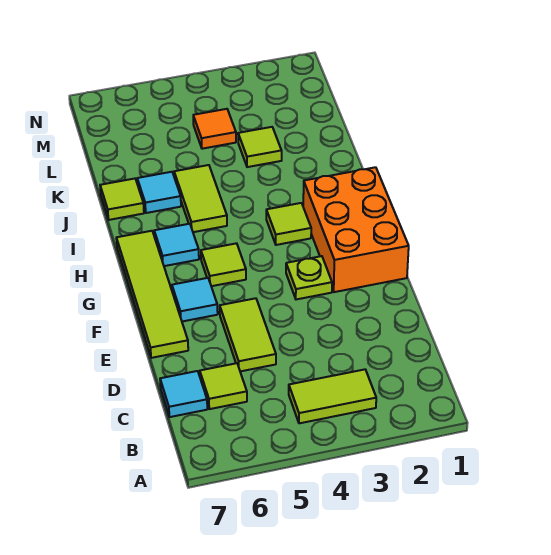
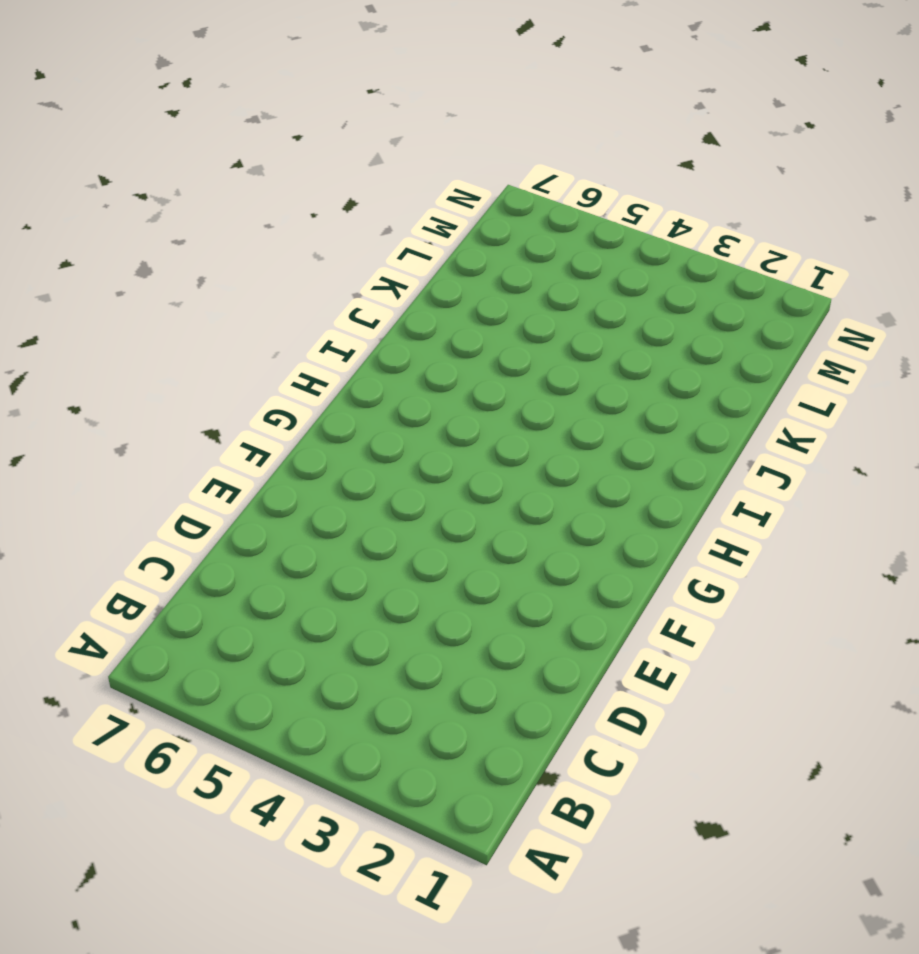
none -> lime tile B3:B4 level 1
none -> lime tile C6 level 1
none -> cyan tile C7 level 1

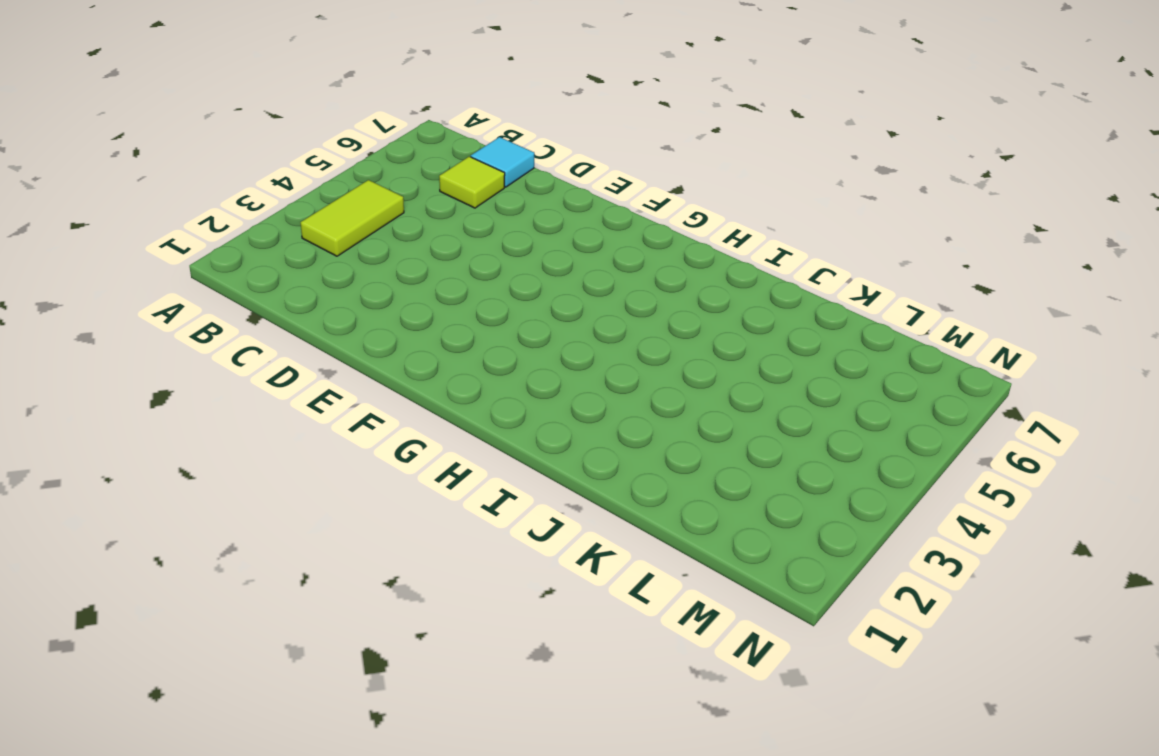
none -> lime tile D5:E5 level 1
none -> lime tile E7:H7 level 1
none -> orange brick F1:H2 level 1

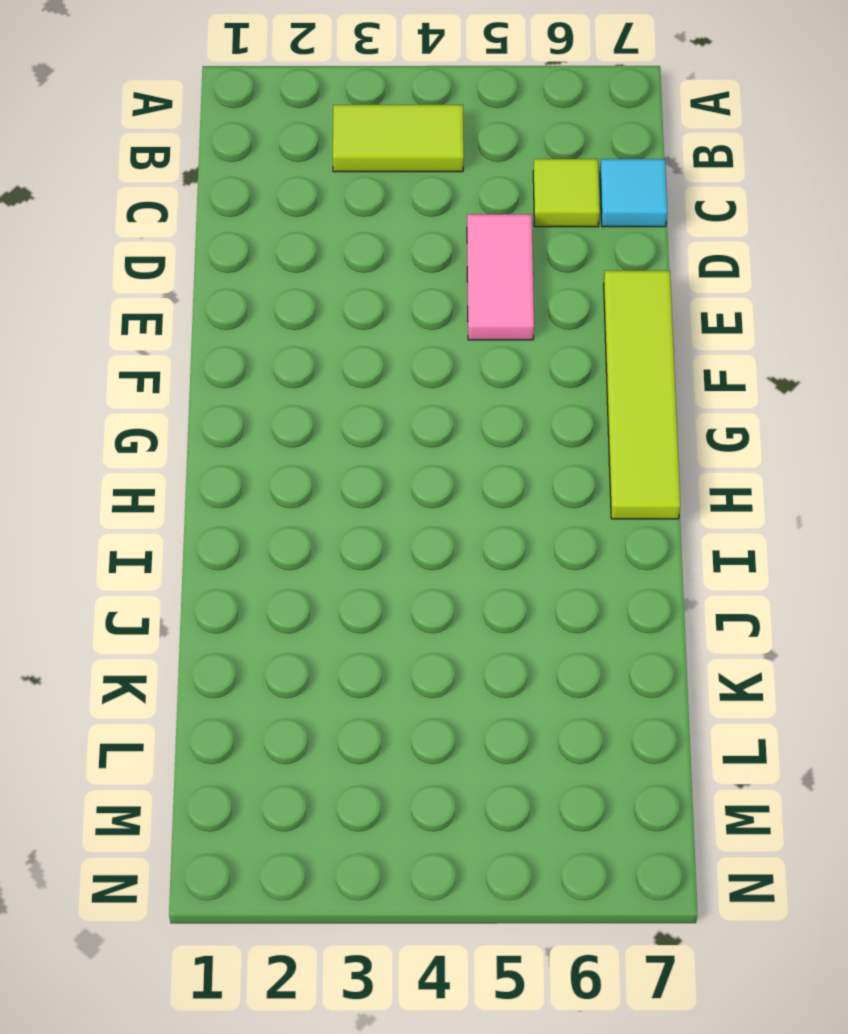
pink tile D5:E5 level 1 -> lime tile D5:E5 level 1
none -> orange brick F1:H2 level 1
none -> lime plate F3 level 1
none -> cyan tile F6 level 1

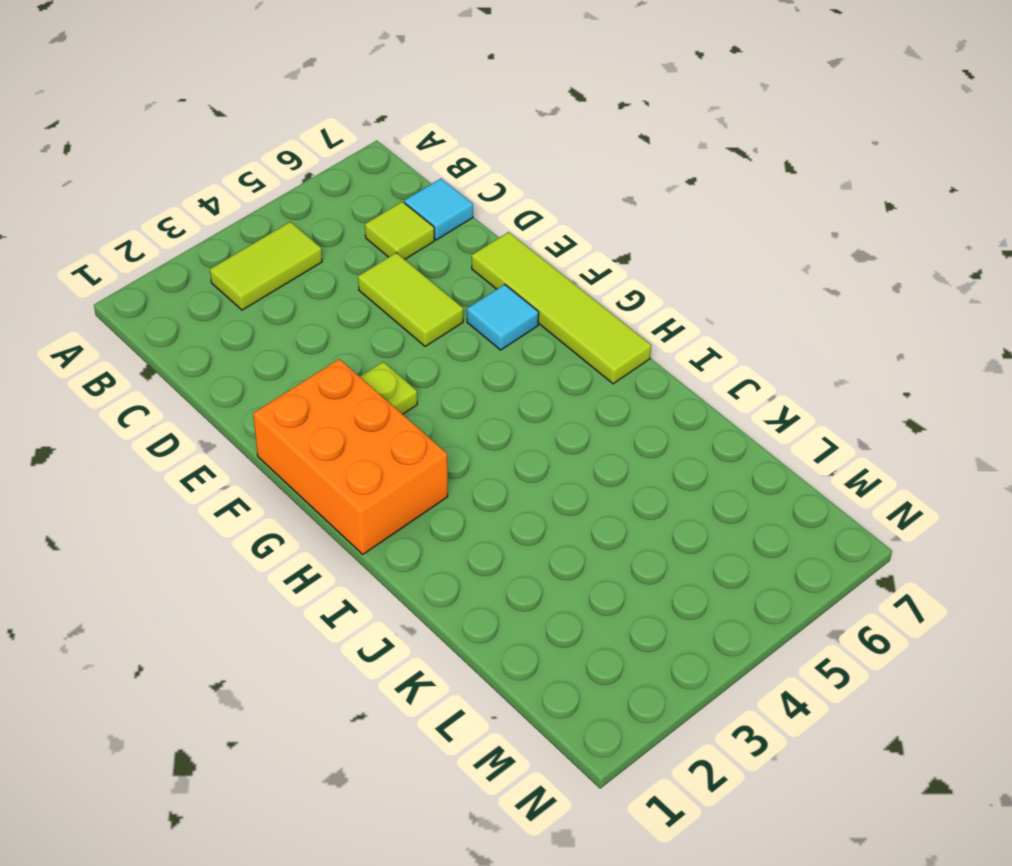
none -> lime tile G5 level 1
none -> lime tile H3 level 1
none -> cyan tile H6 level 1

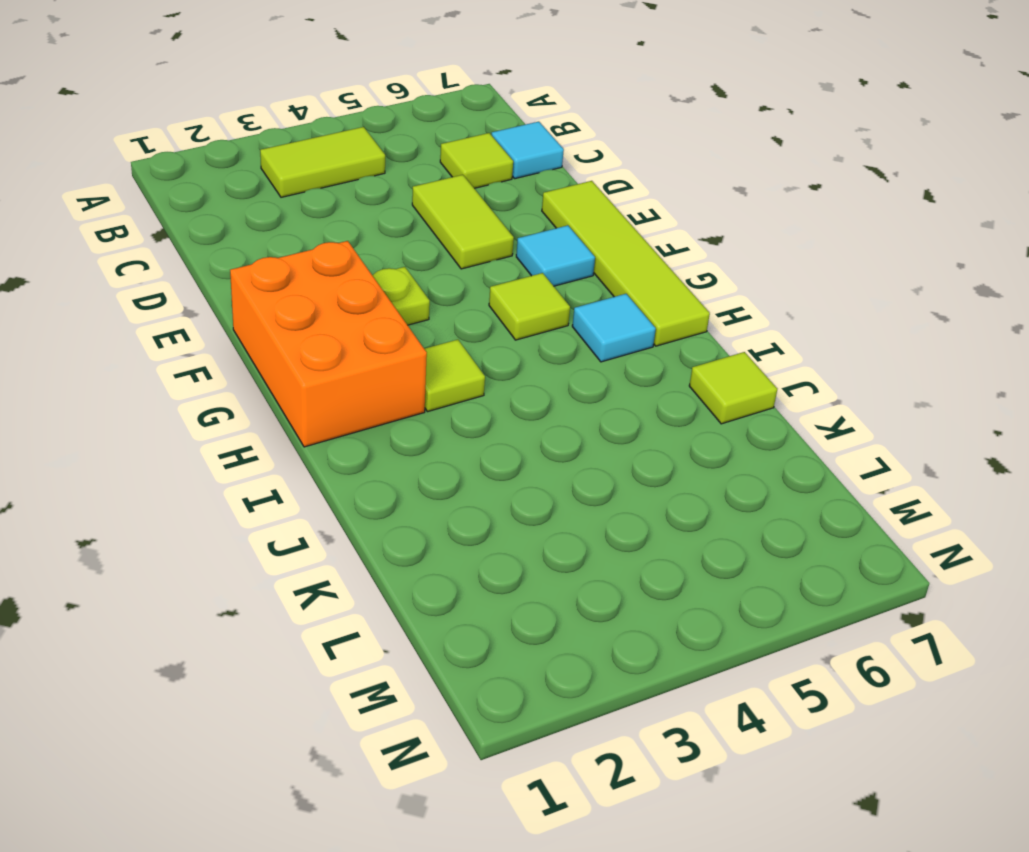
none -> lime tile I5:J5 level 1
none -> cyan tile J6 level 1
none -> lime tile K3 level 1

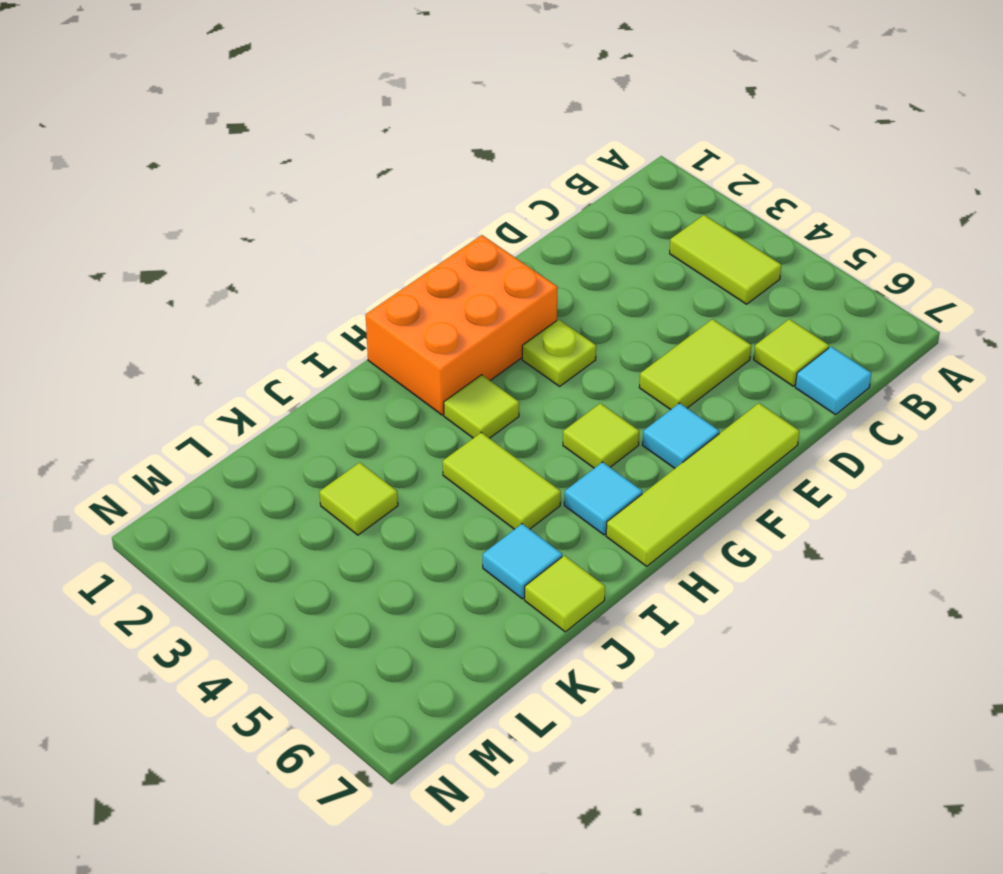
lime tile I4:I5 level 1 -> lime tile I5:J5 level 1
none -> orange tile L4 level 1

